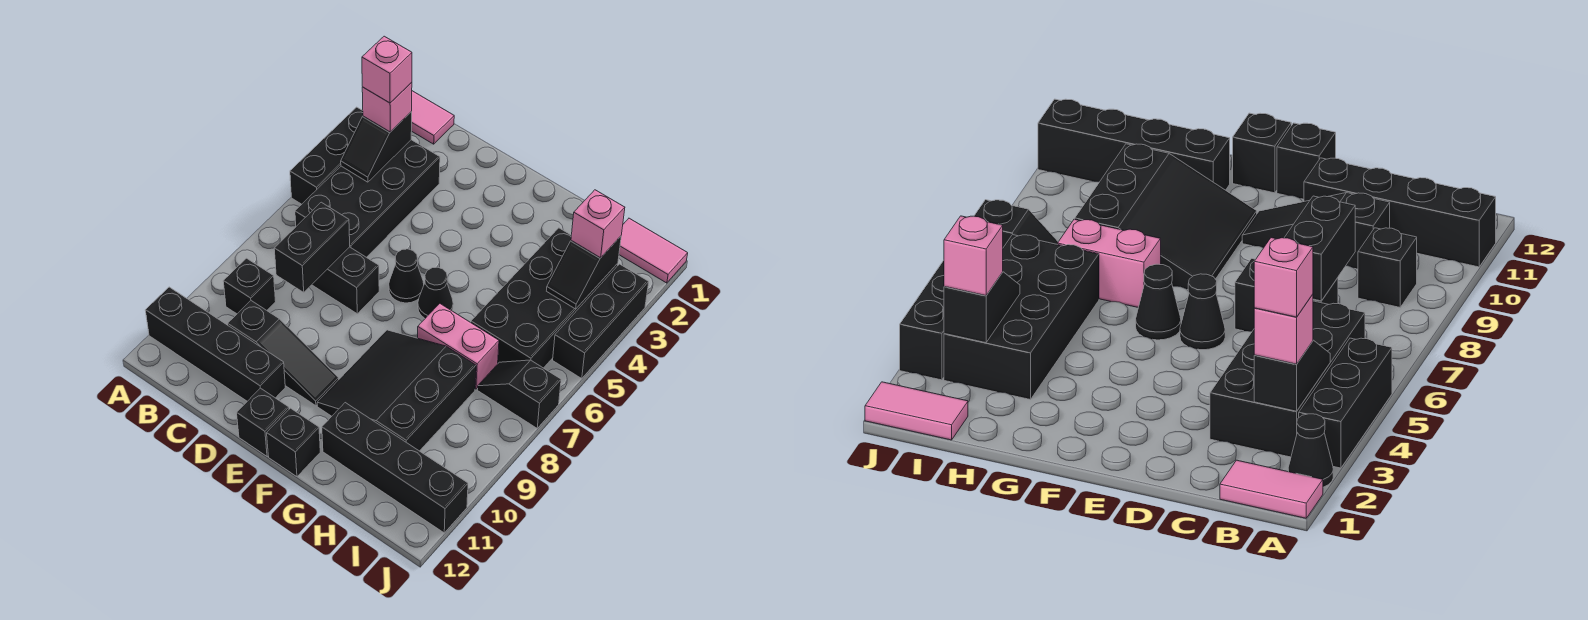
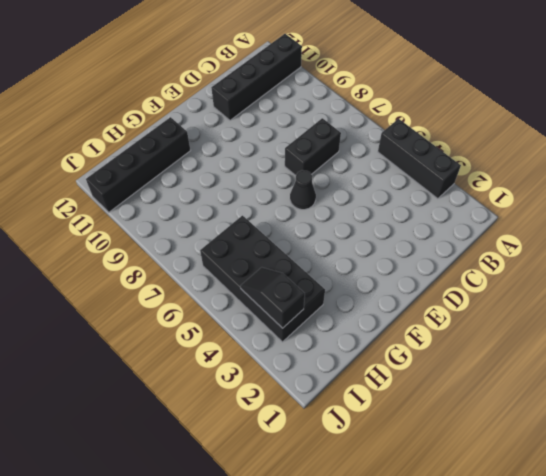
none -> pink tile A1:B1 level 1
none -> black cone A2 level 1
none -> black brick B3:C6 level 1

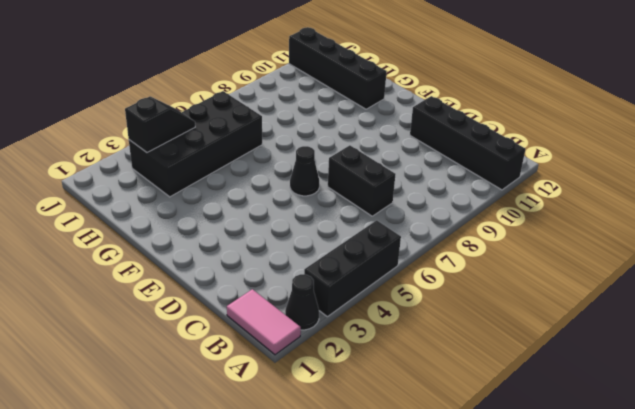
none -> black brick B3:C6 level 1
none -> black brick B9 level 1
none -> black slope C10:E10 level 1 top C

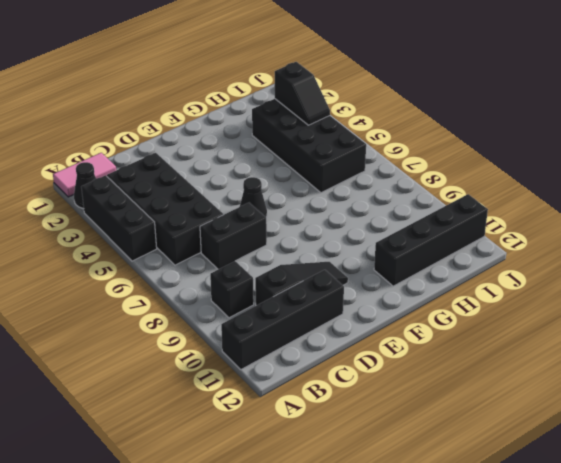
none -> black brick E12 level 1
none -> black cone F6 level 1
none -> black slope F8:H10 level 1 top H

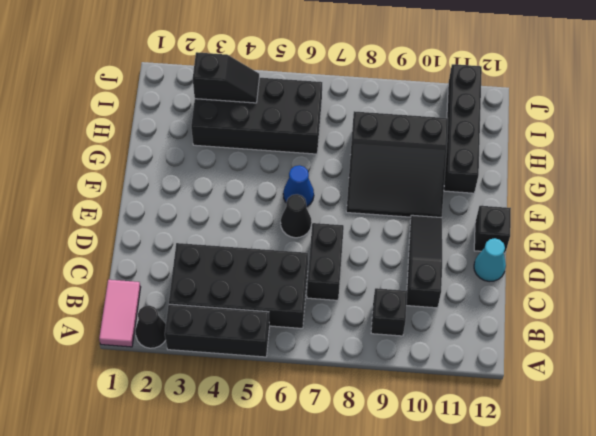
cyan cone D12 level 1 -> none
blue cone F6 level 1 -> black cone F6 level 1
none -> black brick A11:D11 level 1
none -> black brick F12 level 1
none -> pink brick G7:H7 level 1

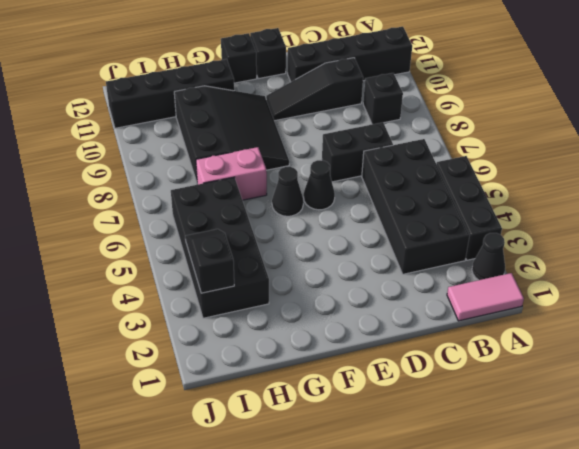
none -> pink tile I1:J1 level 1
none -> black slope I7:J7 level 1 top J
none -> black brick J3:J5 level 1

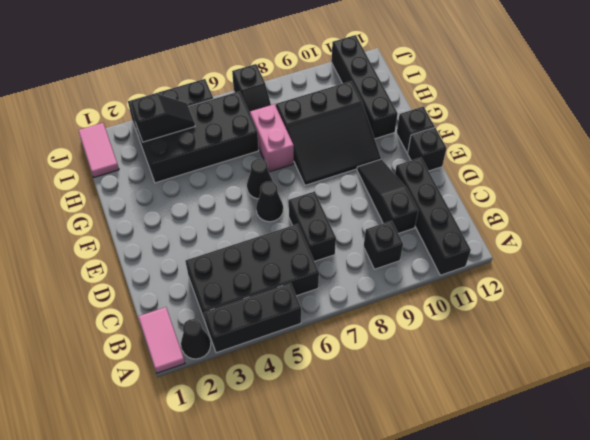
none -> black slope B3:B4 level 2 top 3
none -> black brick C7:C8 level 2
none -> pink brick B3 level 3

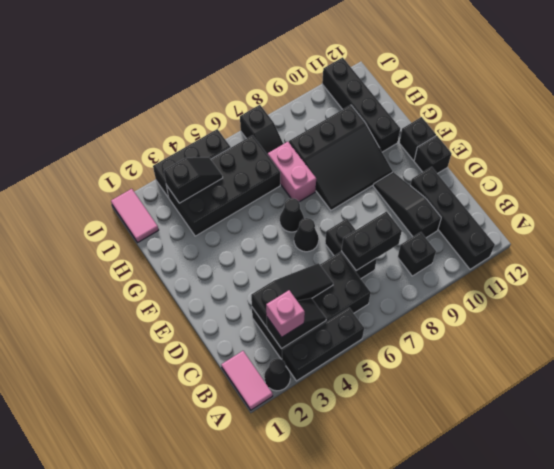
black slope C3:C5 level 2 top 3 -> none
none -> pink brick I3 level 3
none -> pink brick B3 level 4

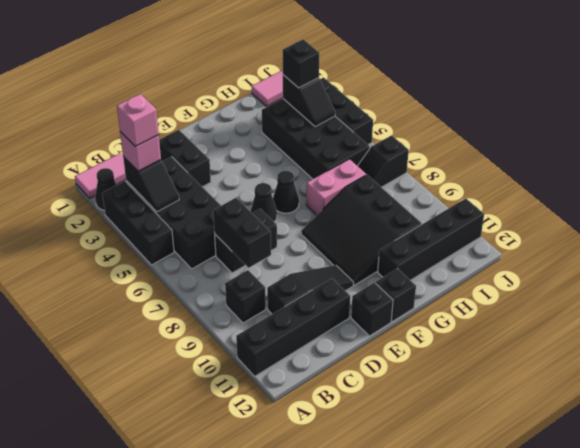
black brick D2:D3 level 1 -> none
black brick I3 level 3 -> pink brick I3 level 3

